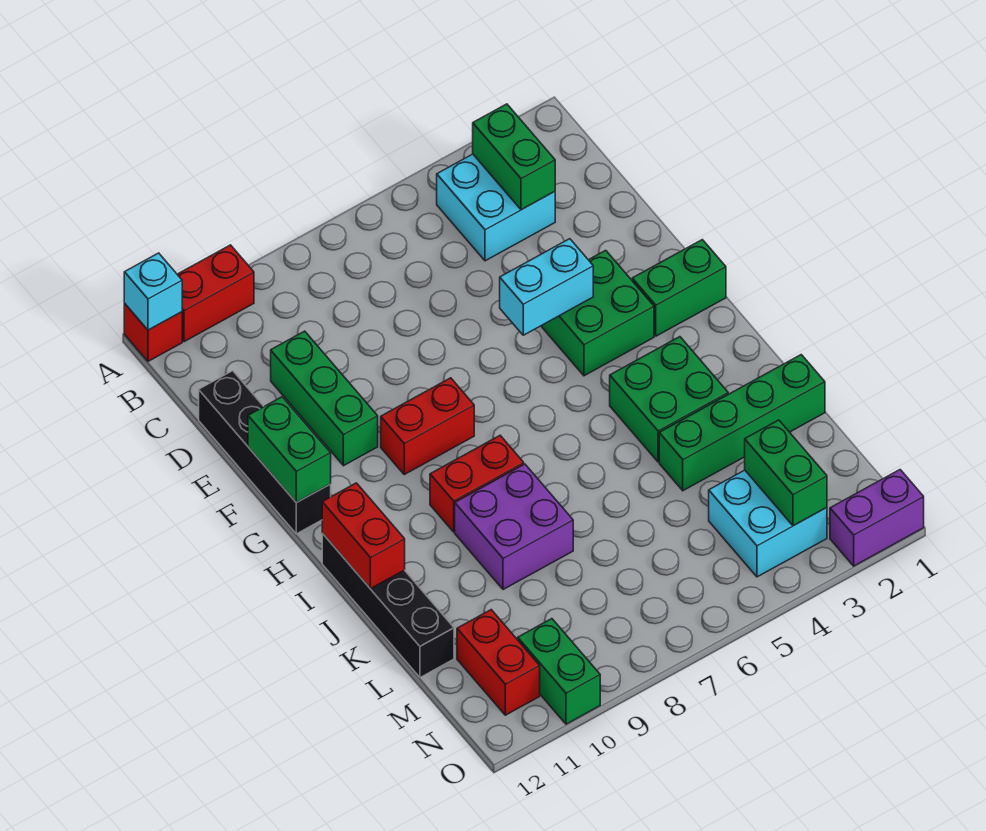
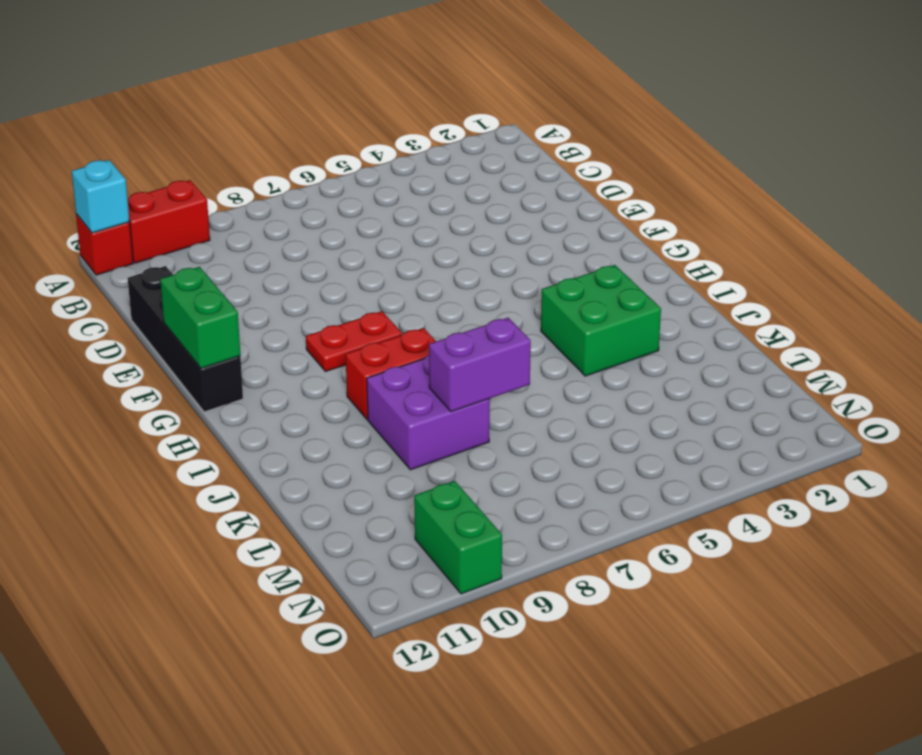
red plate G8:G9 level 1 -> red brick G8:G9 level 1
purple brick K7:K8 level 2 -> purple brick O1:O2 level 1
none -> cyan brick B3:C4 level 1
none -> green brick D10:F10 level 1
none -> green brick F3:G4 level 1

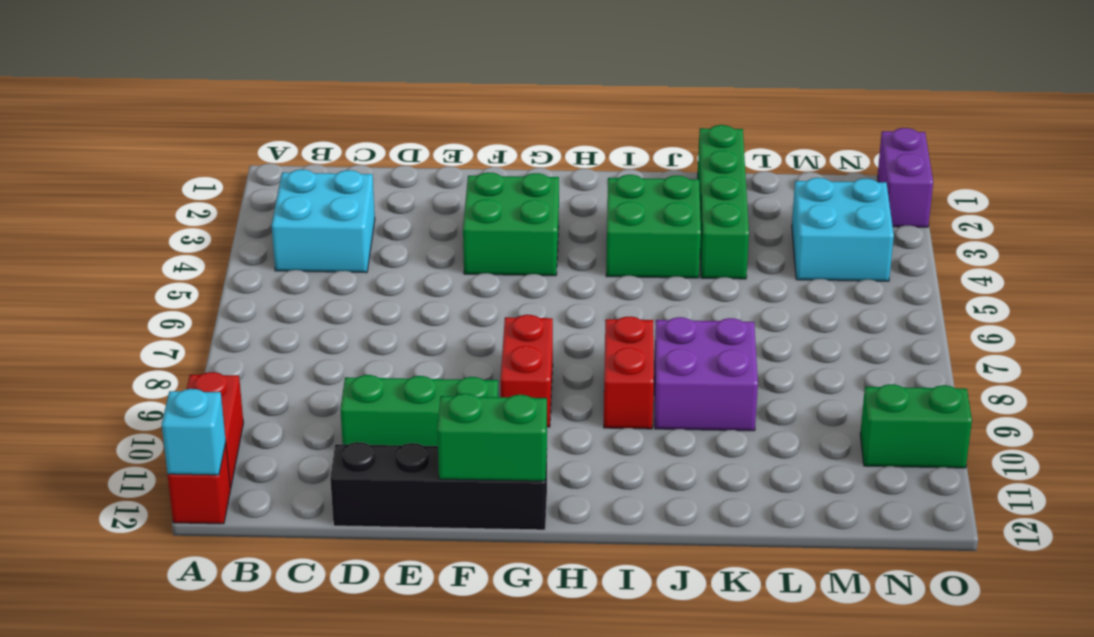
none -> green brick G1:G2 level 1
none -> black brick I12:L12 level 1
none -> red brick M11:N11 level 1

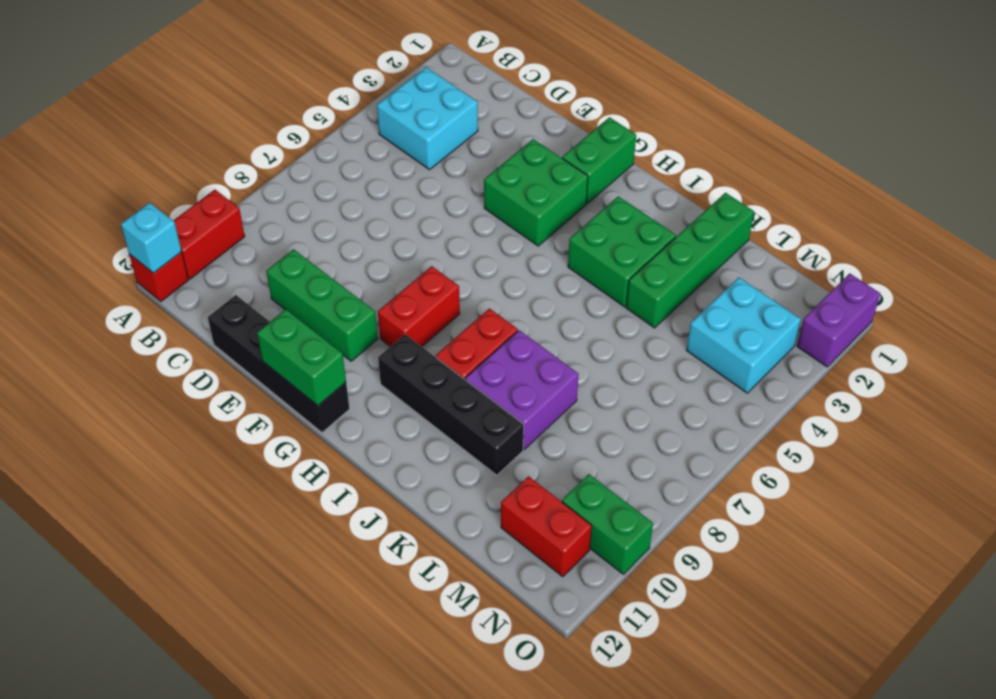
black brick H10:K10 level 1 -> black brick I12:L12 level 1
none -> green brick B3:C3 level 2
none -> cyan brick F4:F5 level 2
none -> red brick I12:J12 level 2

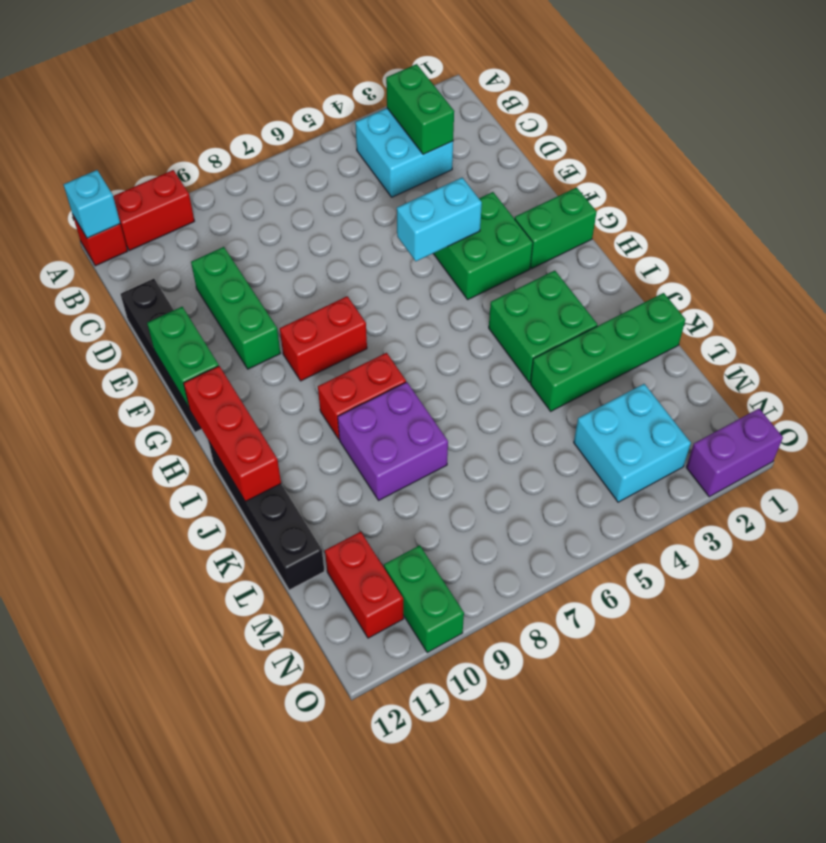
red brick H12:J12 level 2 -> red brick I12:J12 level 2
none -> green brick M3:N3 level 2

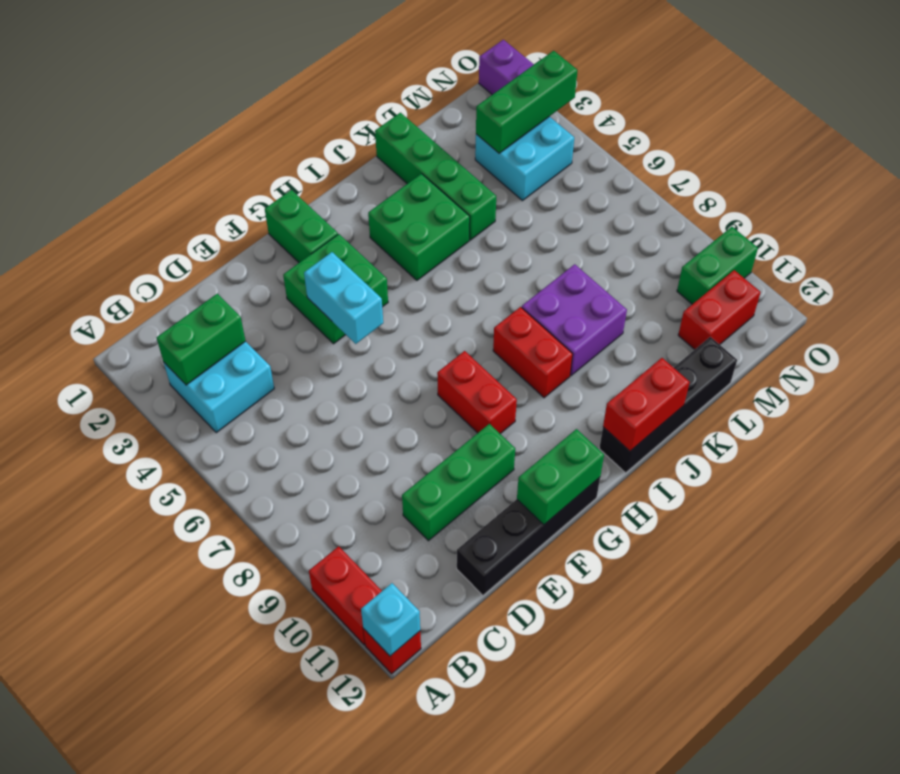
green brick M3:O3 level 2 -> green brick M3:N3 level 2

